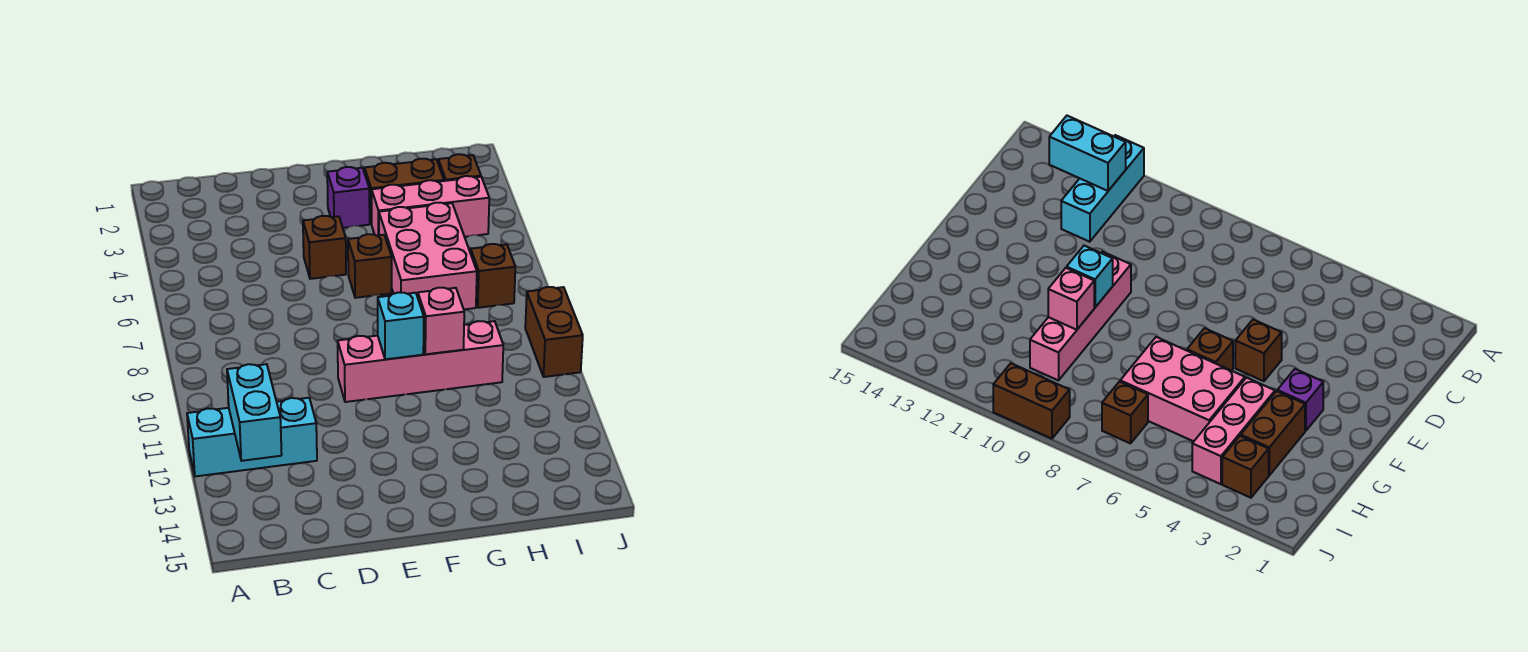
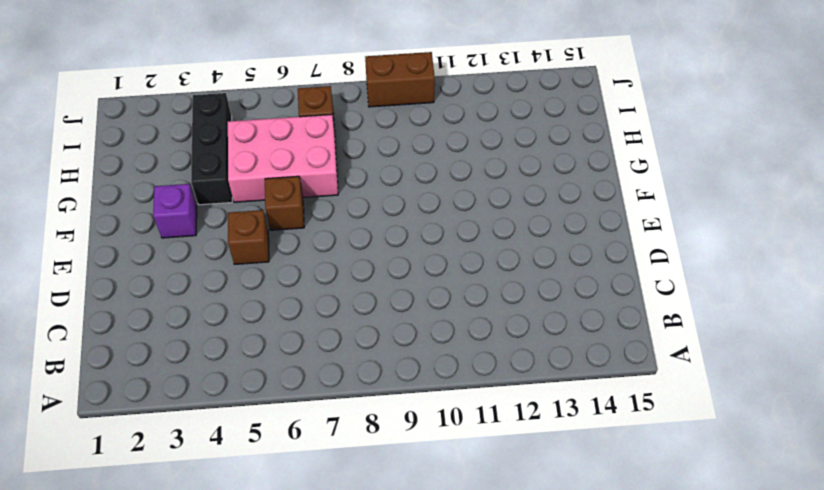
black brick G4:I4 level 1 -> pink brick G4:I4 level 1
none -> cyan brick A12:C12 level 1
none -> pink brick E10:H10 level 1
none -> brown brick G3:H3 level 1

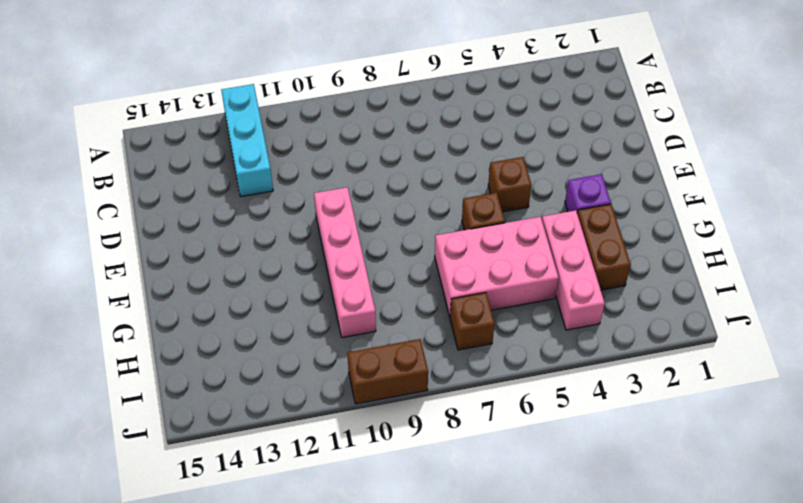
none -> brown brick I3 level 1
none -> cyan brick B12:B13 level 2
none -> cyan brick F10 level 2

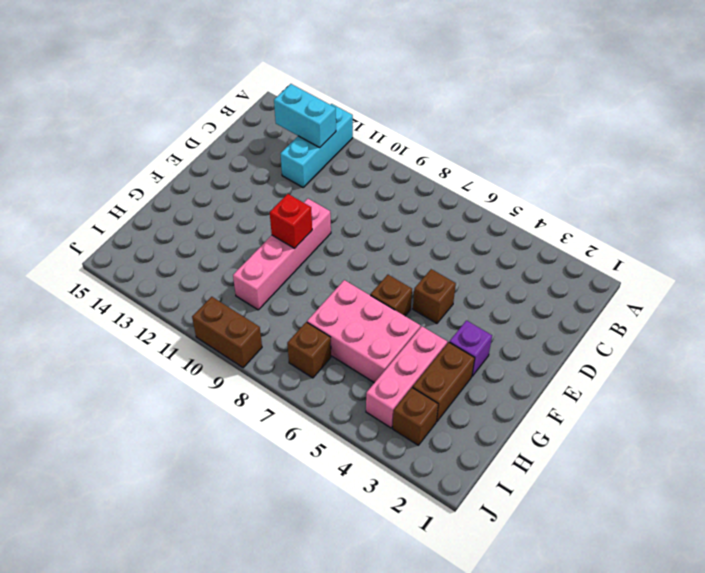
red brick F10 level 2 -> cyan brick F10 level 2
none -> pink brick G10 level 2

